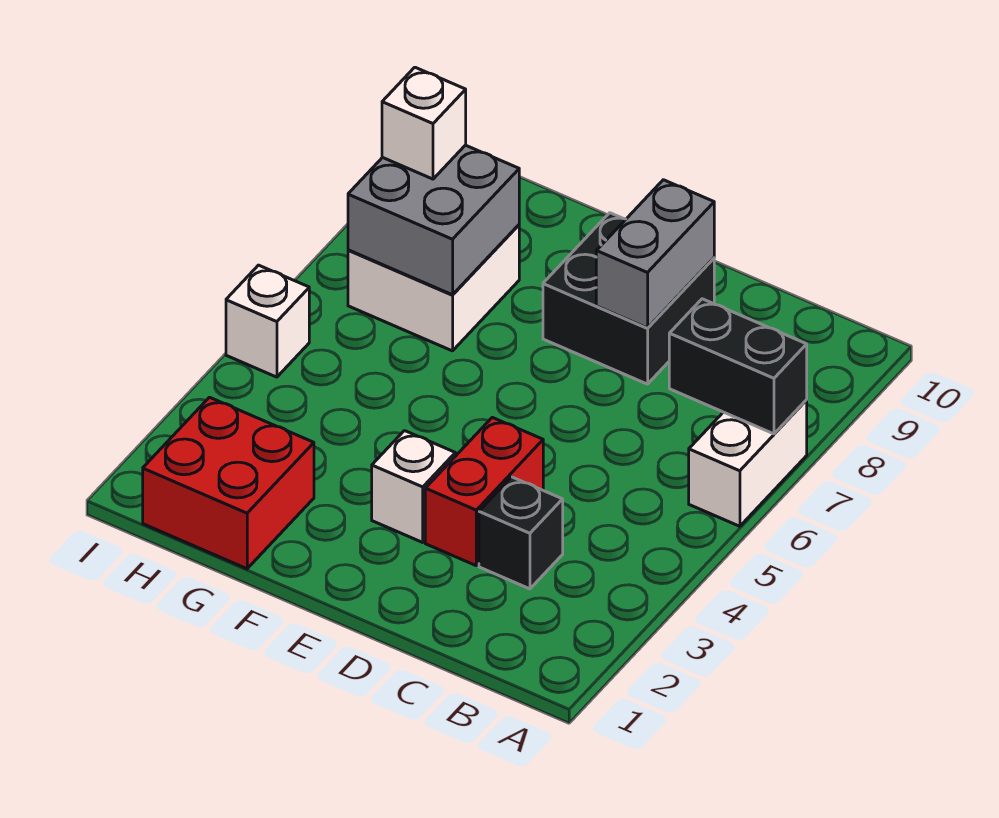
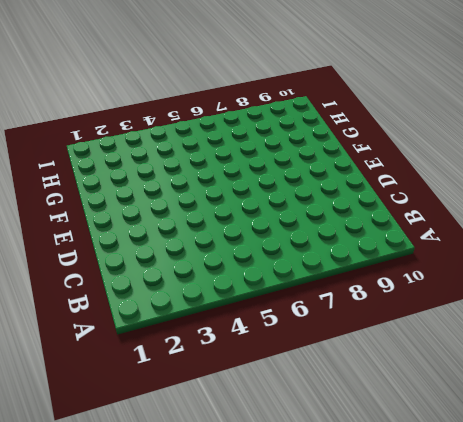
none -> white brick A6:A7 level 1
none -> black brick C3 level 1
none -> red brick D3:D4 level 1

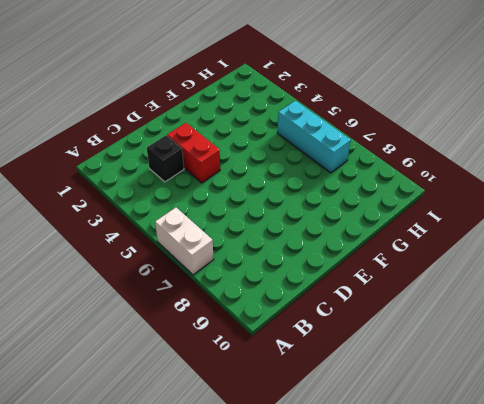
cyan brick H5:H7 level 1 -> white brick G7:H8 level 1
none -> black brick D8:E9 level 1
none -> white brick E3 level 1
none -> red brick G1:H2 level 1

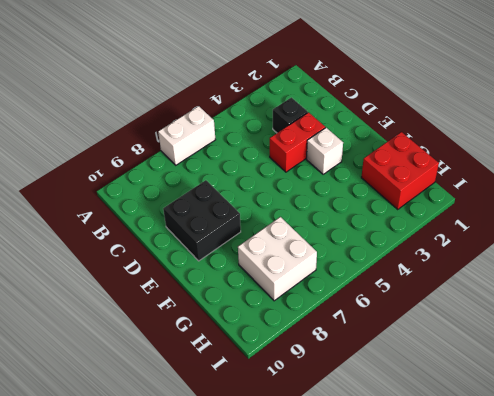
none -> white brick I5 level 1
none -> black brick A7:B7 level 2
none -> grey brick D8:D9 level 2

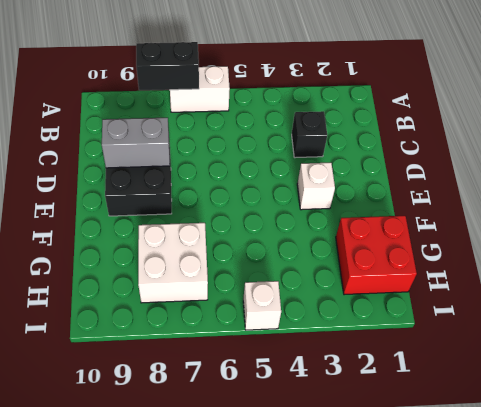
black brick A7:A8 level 2 -> black brick A7:B7 level 2
none -> red brick D3:D4 level 1
none -> grey brick G7:H8 level 2
none -> white brick H8 level 3

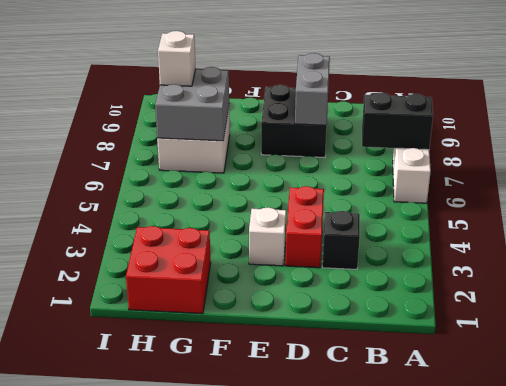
none -> white brick I5 level 1

